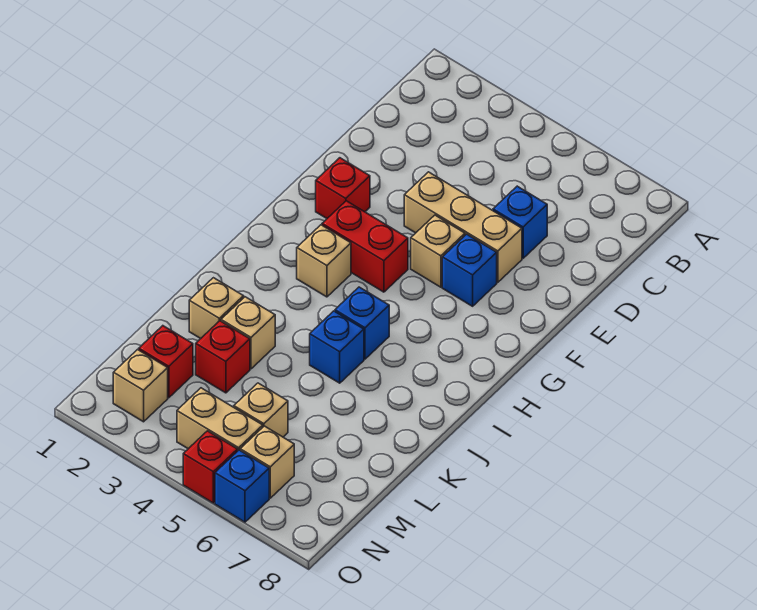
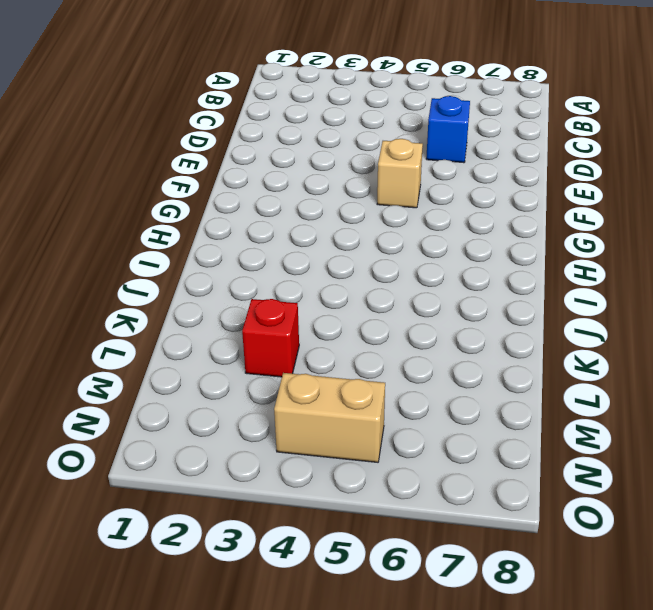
none -> tan brick E4:E6 level 1
none -> red brick F2 level 1
none -> blue brick F6 level 1

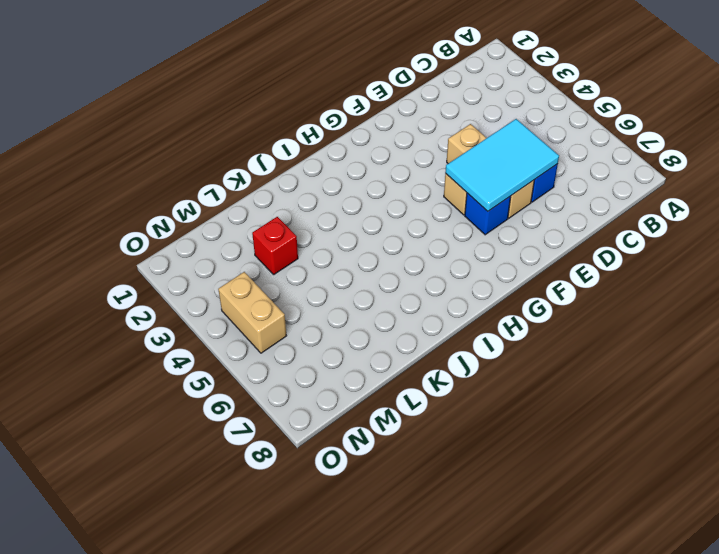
cyan tile D5:F6 level 2 -> none
none -> red brick F2 level 1
none -> red brick G3:G4 level 1
none -> tan brick H3 level 1

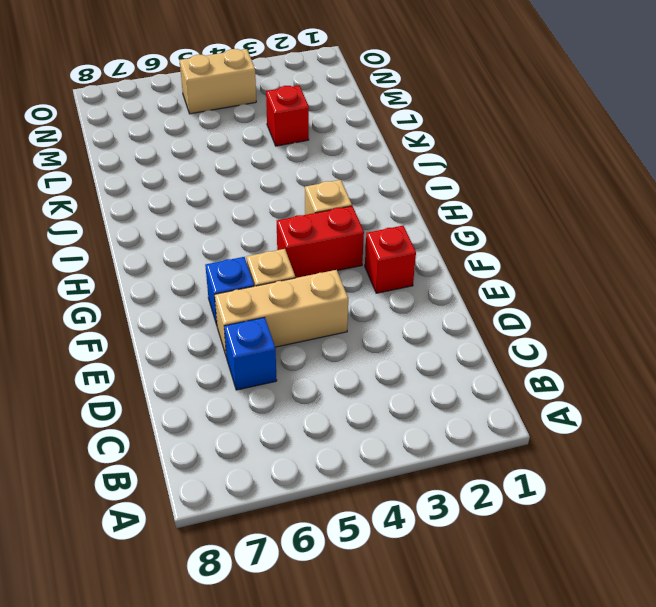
none -> blue brick I5 level 1
none -> blue brick J5 level 1
none -> tan brick K2 level 1

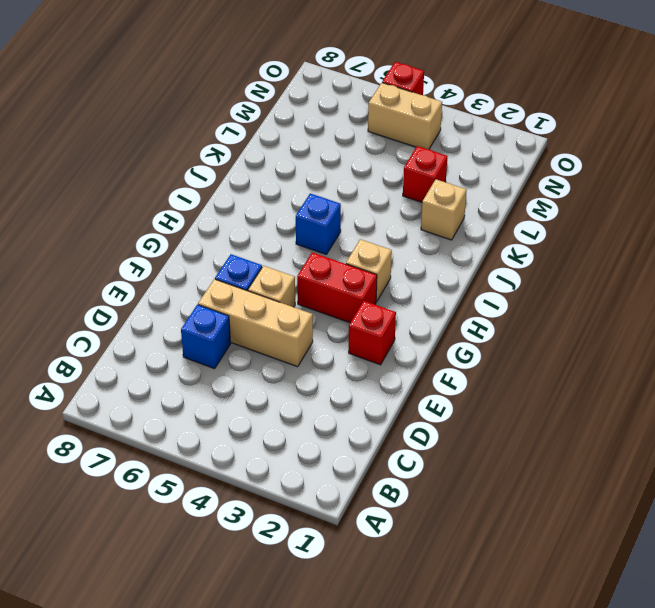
none -> blue brick J5 level 1
none -> tan brick K3 level 1
none -> red brick M2 level 1

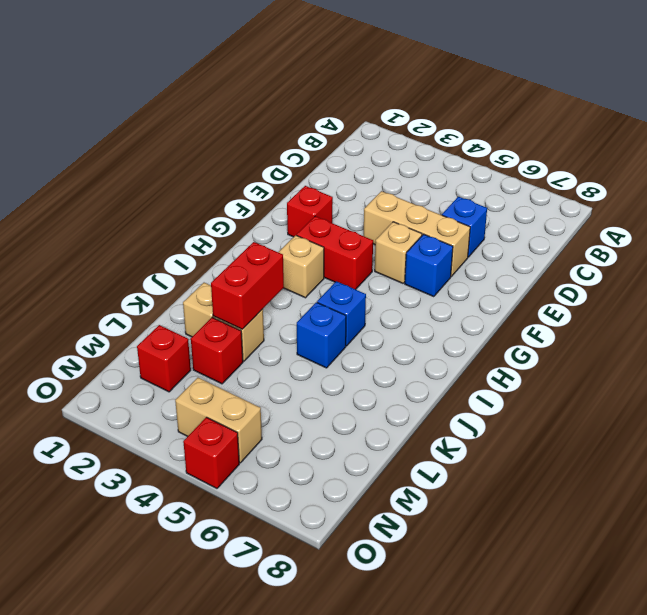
red brick J3:K3 level 2 -> none
none -> tan brick M5 level 1
none -> tan brick N2 level 1
none -> tan brick N6 level 1

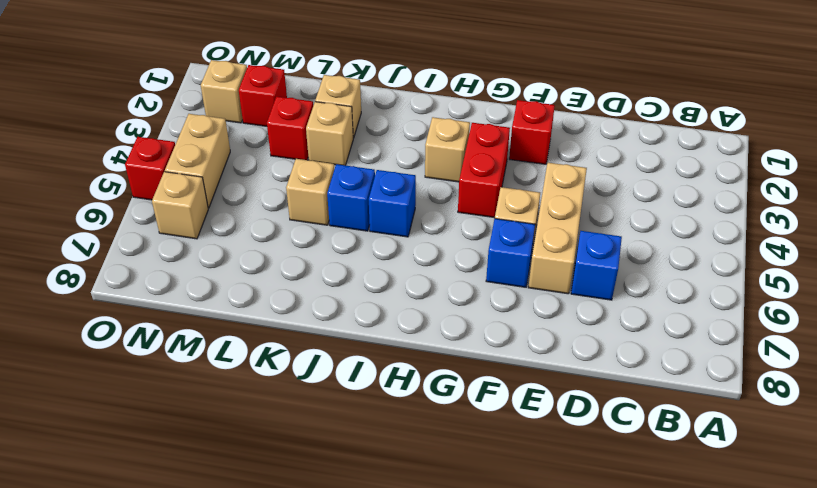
tan brick K5 level 1 -> tan brick M5 level 1
none -> blue brick O6 level 1

